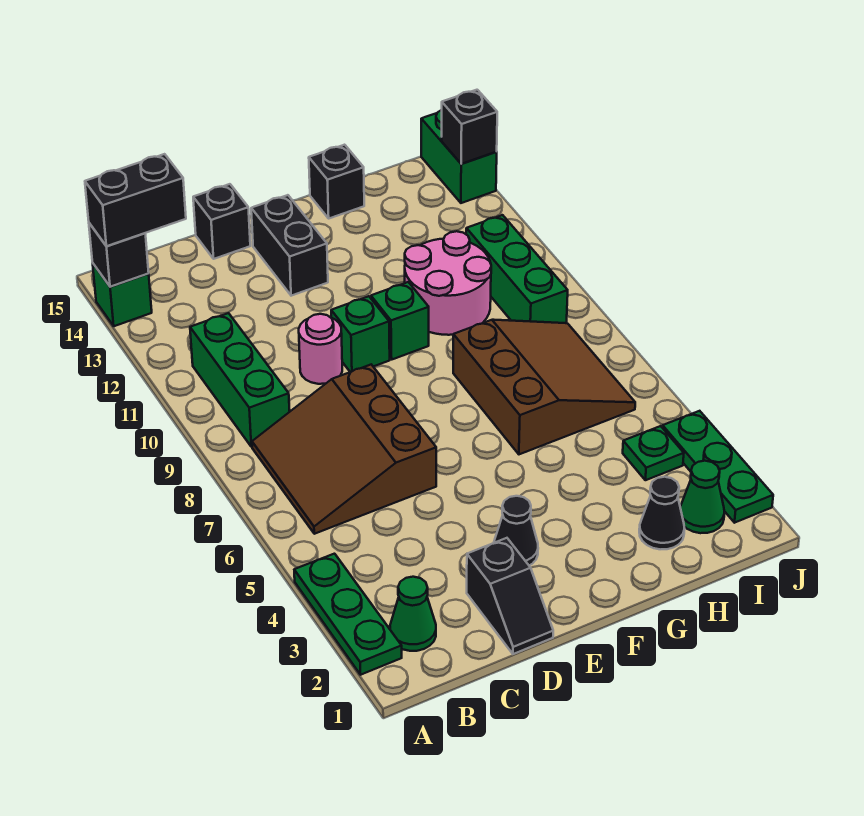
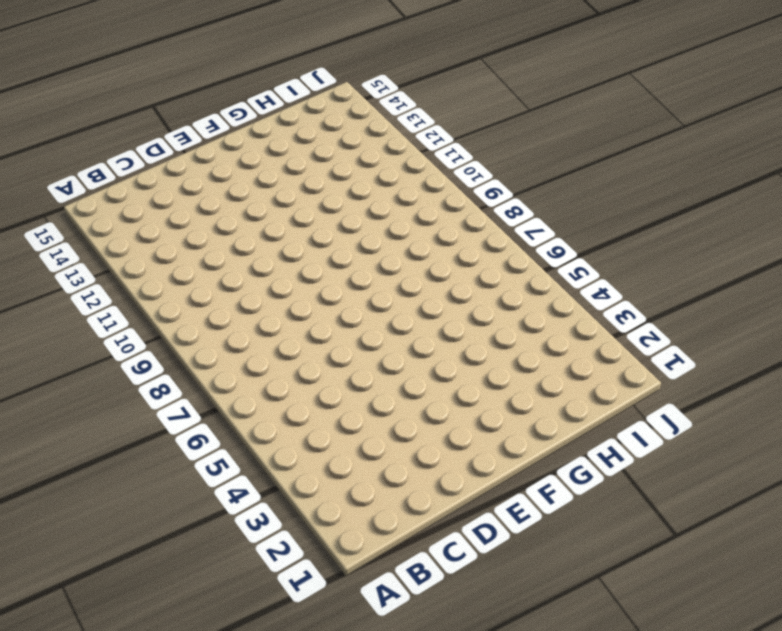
none -> green plate A2:A4 level 1
none -> green brick A14 level 1
none -> green cone B2 level 1

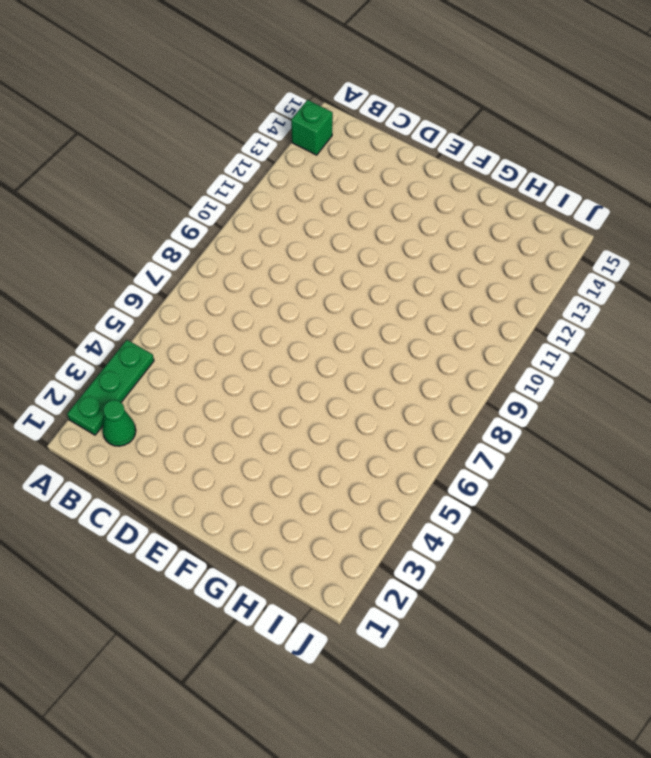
none -> brown slope B6:D8 level 1 top D
none -> green brick B9:B11 level 1
none -> black slope D1:D2 level 1 top 2

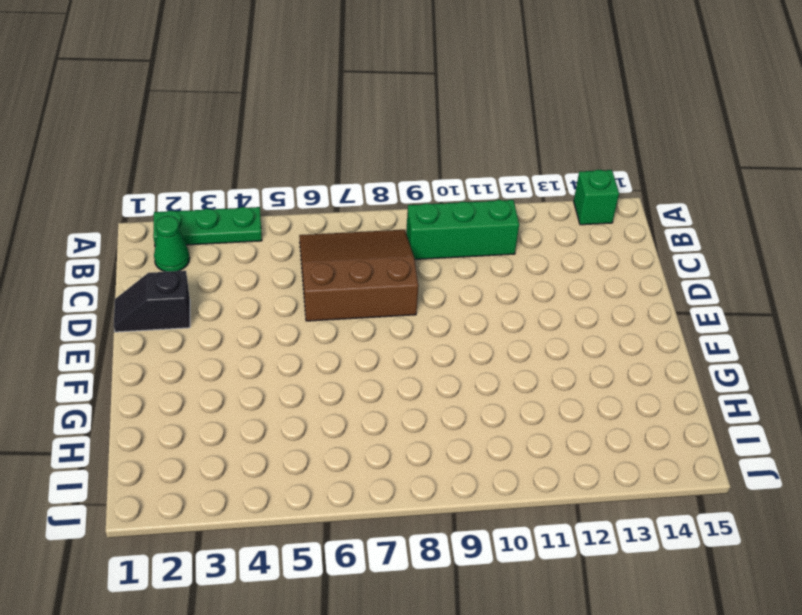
none -> pink round brick D10 level 1
none -> black brick D15 level 1
none -> black cone E3 level 1

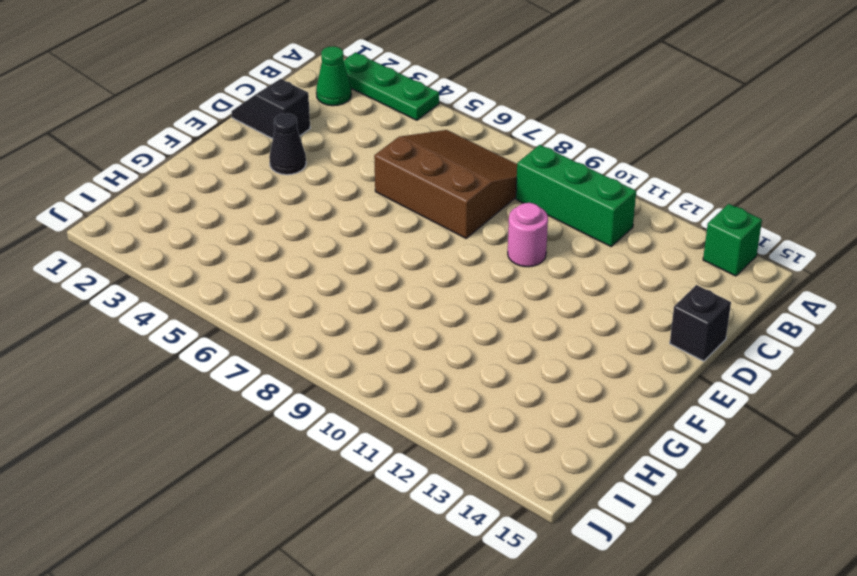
none -> green brick E10 level 1
none -> black brick E13:E14 level 1
none -> green brick F10 level 1

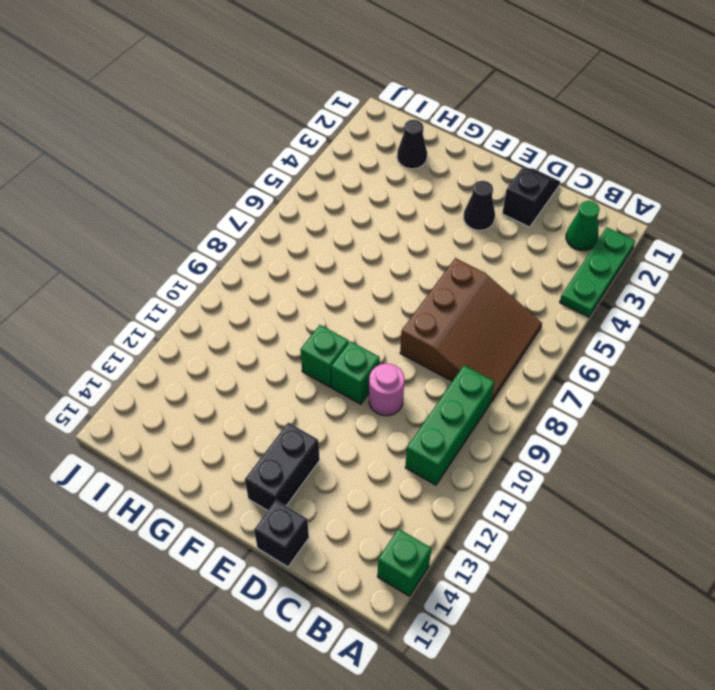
none -> brown slope G6:I8 level 1 top G
none -> pink round brick G10:H11 level 1
none -> black brick G15 level 1

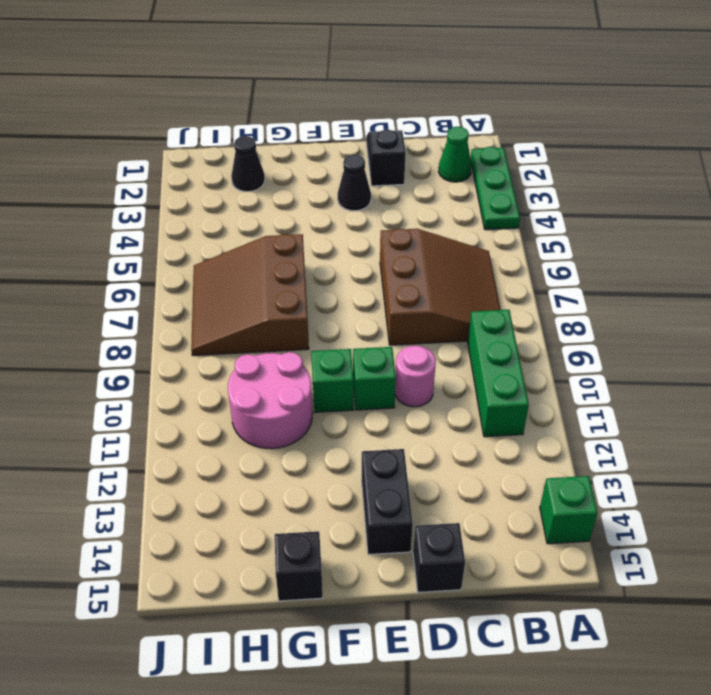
none -> green cone I2 level 1
none -> green plate I4 level 1
none -> green brick I9:I11 level 1

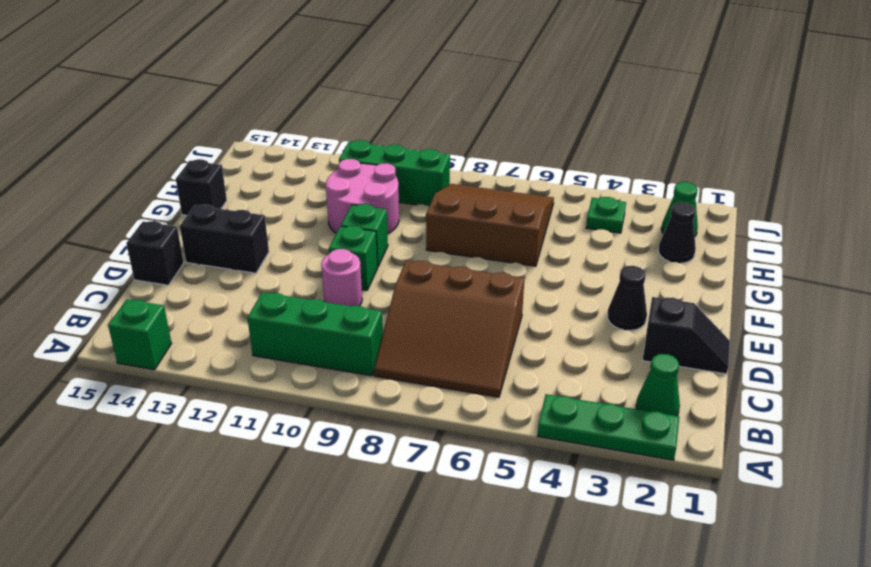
none -> green plate J2:J4 level 1
none -> green brick J14:J15 level 1
none -> black brick A14 level 2

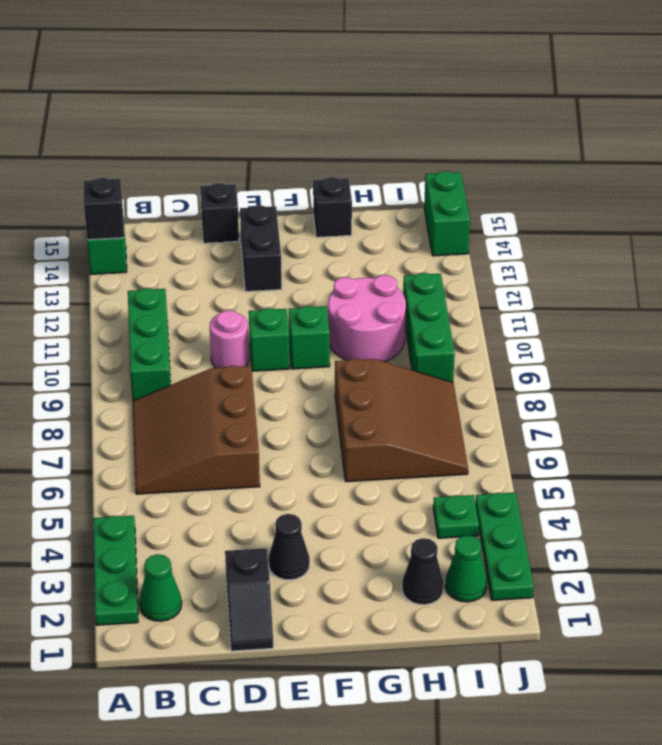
none -> black brick J14 level 2
none -> black brick A14:B14 level 3

